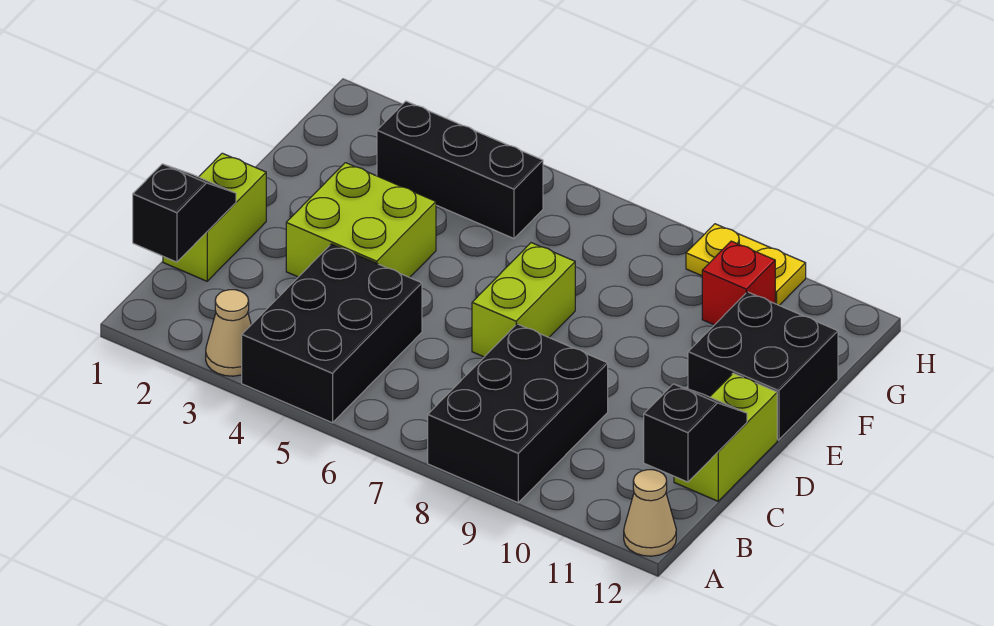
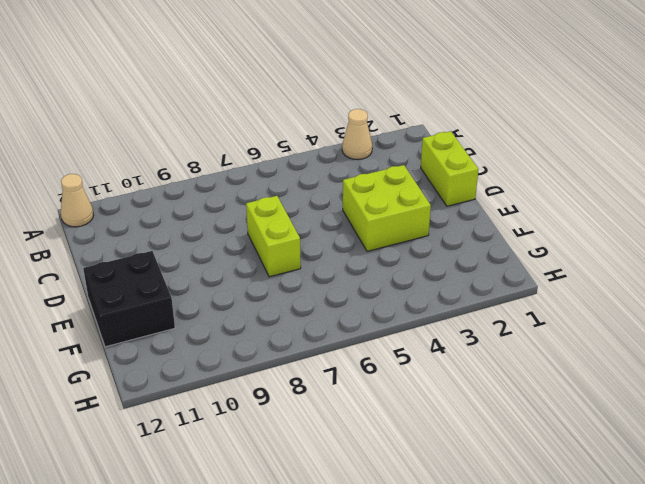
none -> black brick A4:C5 level 1
none -> black brick A8:C9 level 1
none -> lime brick C12:D12 level 1

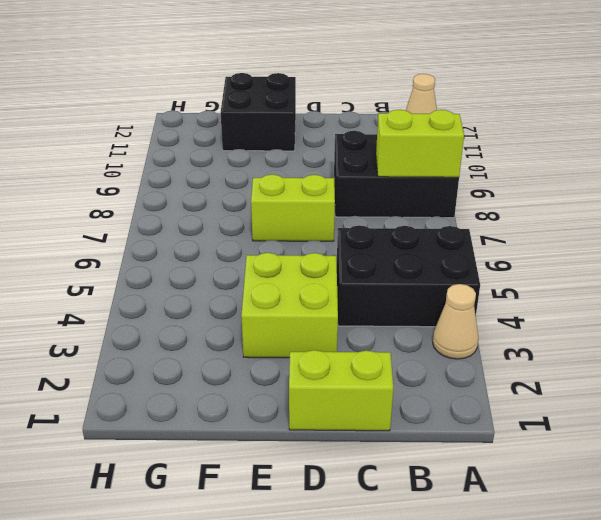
lime brick A8:B8 level 2 -> lime brick C12:D12 level 1
none -> black brick G3:G5 level 1
none -> red brick G10 level 1
none -> yellow plate H9:H10 level 1

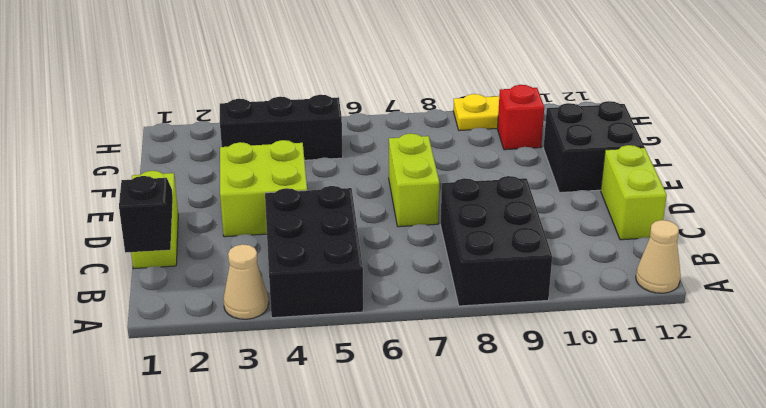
none -> black slope B12:C12 level 2 top B

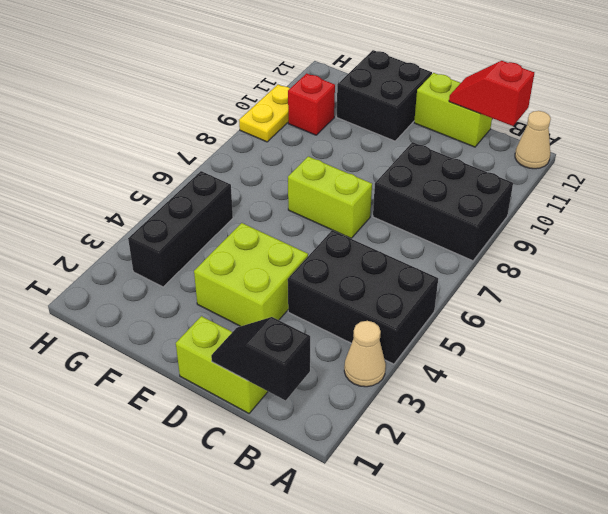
red slope B12:C12 level 2 top B -> black slope B12:C12 level 2 top B

